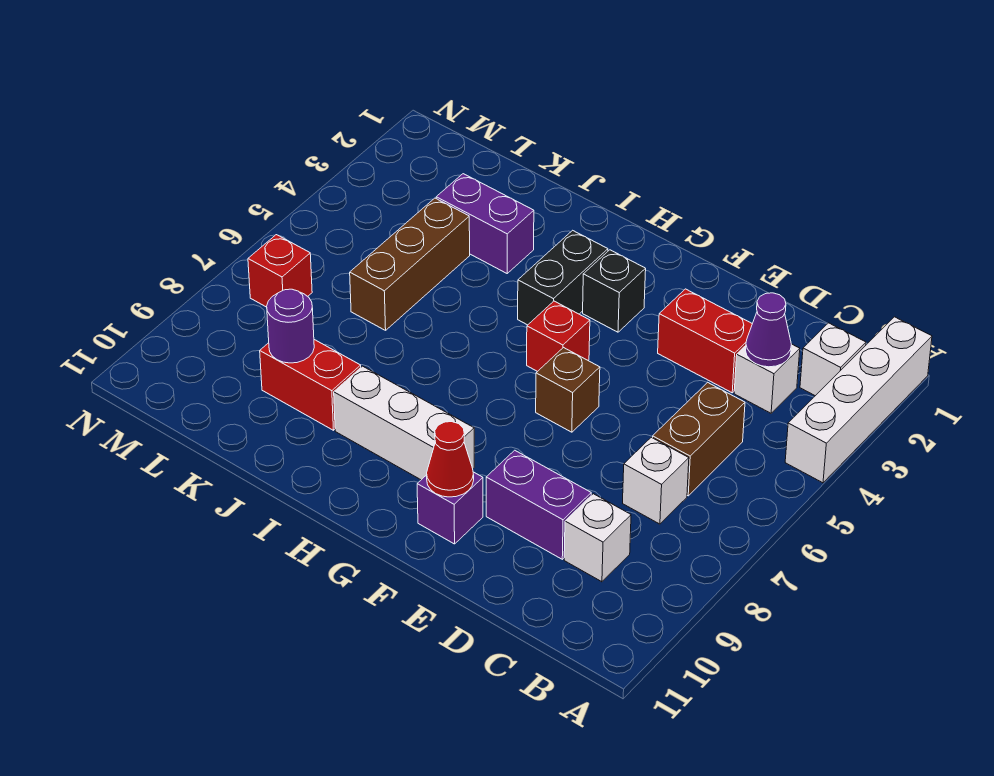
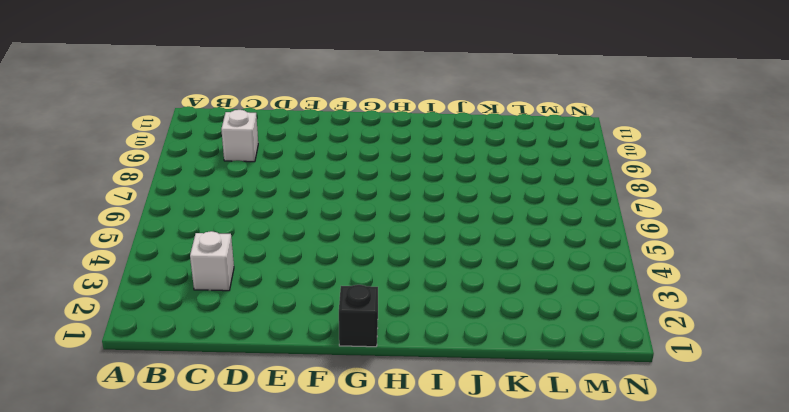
black brick G1 level 1 -> black brick G3 level 1
none -> white brick A1:A4 level 1
none -> white brick B2 level 1
none -> brown brick C5:C6 level 1

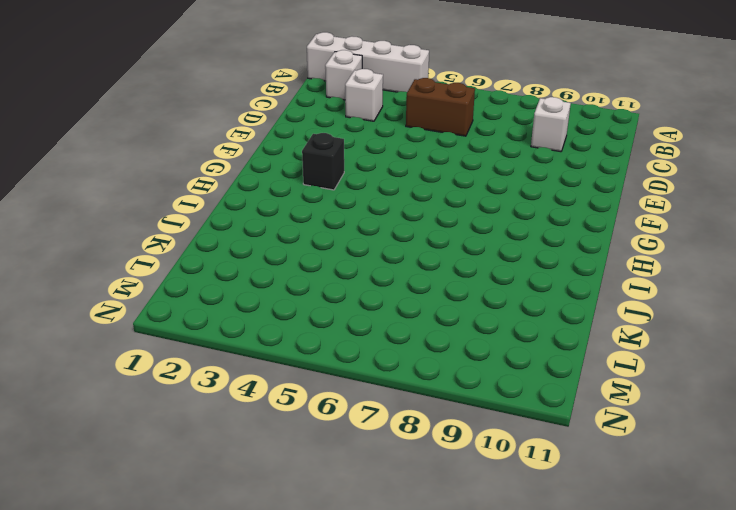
none -> white brick C7 level 1
none -> red brick D3:E3 level 1
none -> purple brick D9:E9 level 1

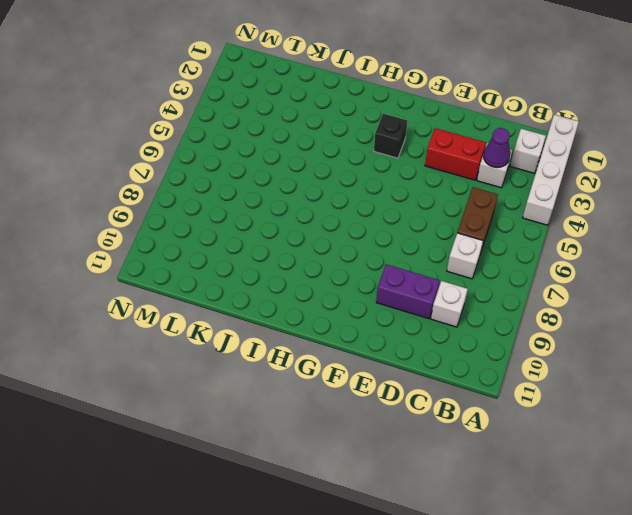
none -> brown brick F6 level 1
none -> purple brick F10 level 1
none -> red brick G5 level 1

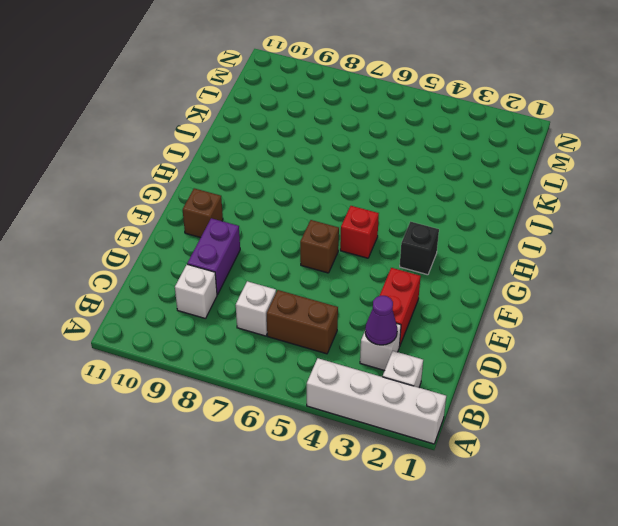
brown brick F10 level 1 -> purple brick F10 level 1
none -> white brick G9:I9 level 1
none -> black brick H3:H4 level 1
none -> purple brick J3:K3 level 1

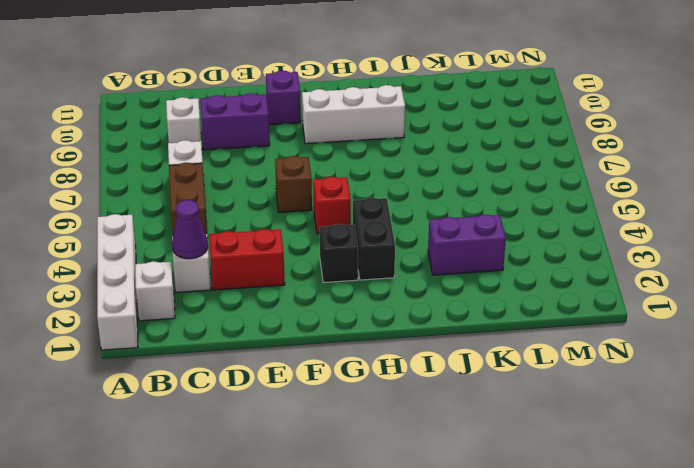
none -> red brick J9:K9 level 1
none -> brown brick K4:K6 level 1
none -> red brick M7 level 1

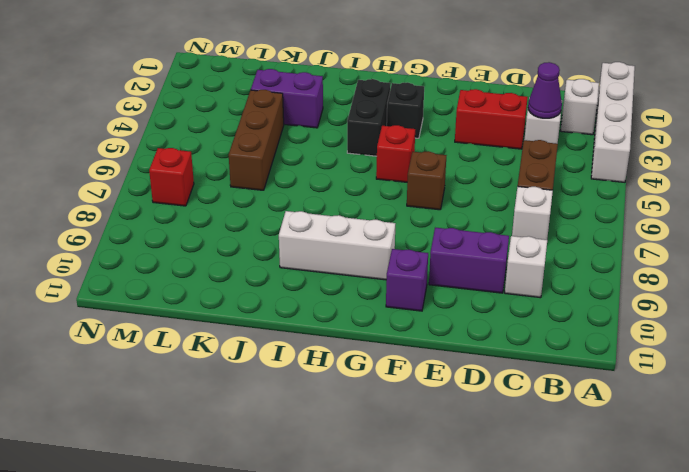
none -> red brick J9:K9 level 1
none -> red cone F10 level 2
none -> purple round brick K9 level 2

